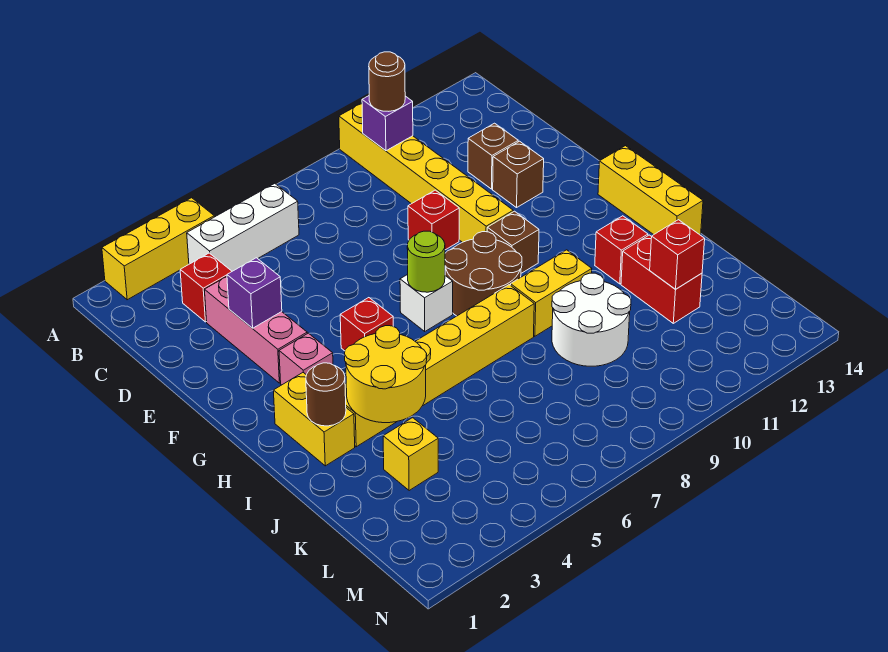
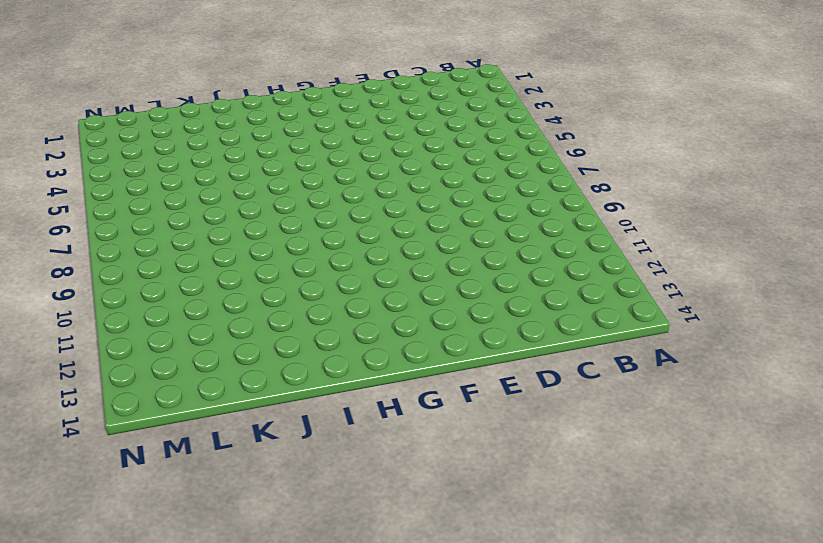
none -> yellow brick A2:A4 level 1
none -> yellow brick A10:F10 level 1
none -> white brick B4:B6 level 1

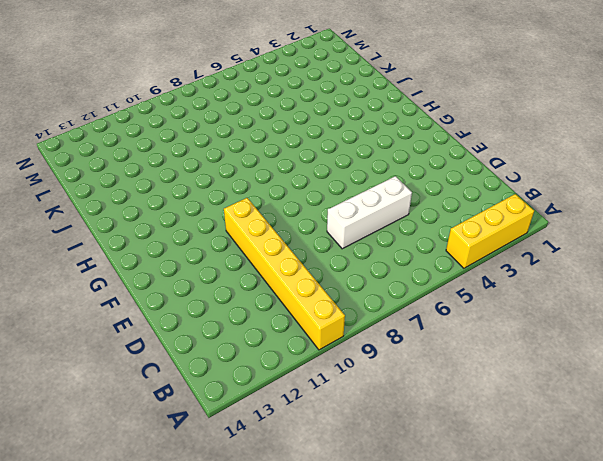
white brick D5:D7 level 1 -> white brick B4:B6 level 1
none -> red brick C3 level 1
none -> pink brick D3:F3 level 1
none -> brown brick D12 level 1

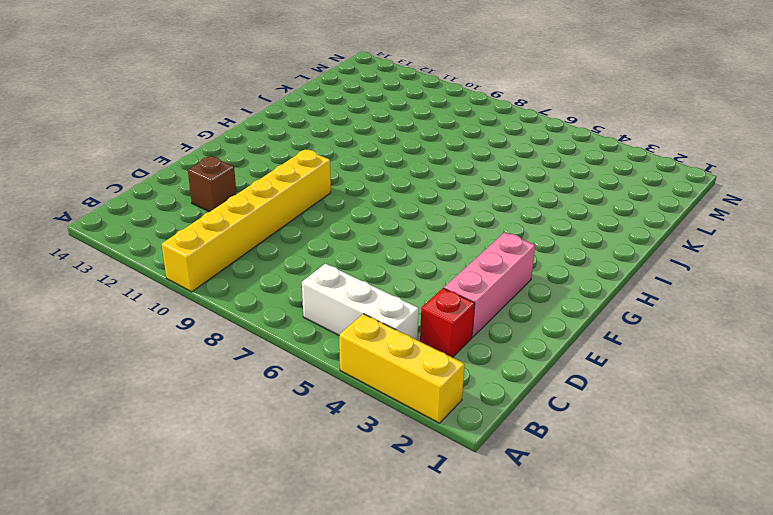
none -> red brick E9 level 1
none -> brown brick E12 level 1
none -> pink brick G3 level 1

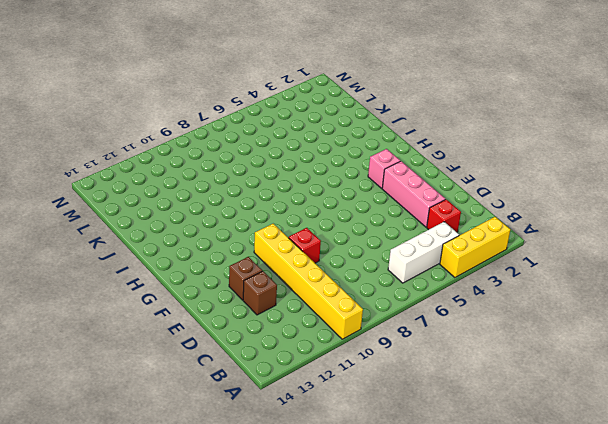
none -> red brick G5 level 1
none -> white brick G7 level 1
none -> brown round brick G8:H9 level 1

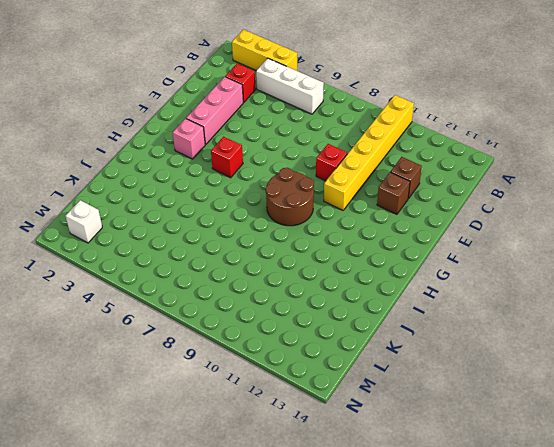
white brick M2 level 1 -> white brick G7 level 1
none -> brown brick G10 level 1
none -> yellow brick G14:I14 level 1
none -> yellow brick H2:I2 level 1

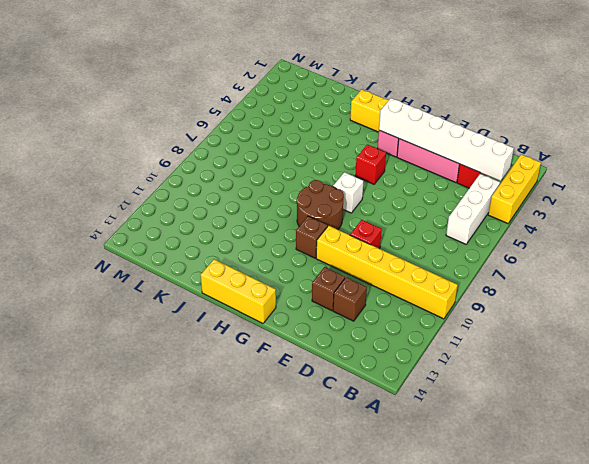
white brick B3:G3 level 2 -> purple brick E3 level 2
none -> yellow brick I3:I8 level 1
none -> yellow brick I9:I10 level 1
none -> red brick I12 level 1

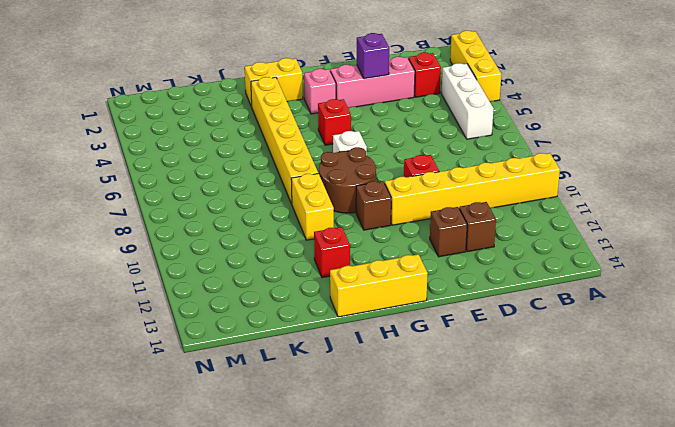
none -> white round brick J9:K10 level 1
none -> red brick J12:K12 level 1
none -> yellow brick K3 level 1

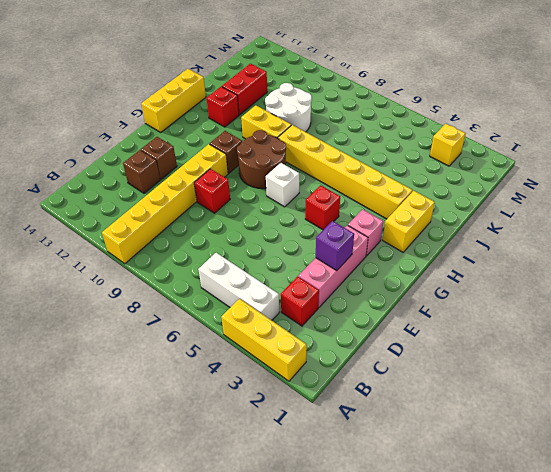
yellow brick M3 level 1 -> yellow brick K3 level 1
none -> purple brick B10 level 2
none -> lime round brick G7 level 2
none -> brown round brick I2 level 2

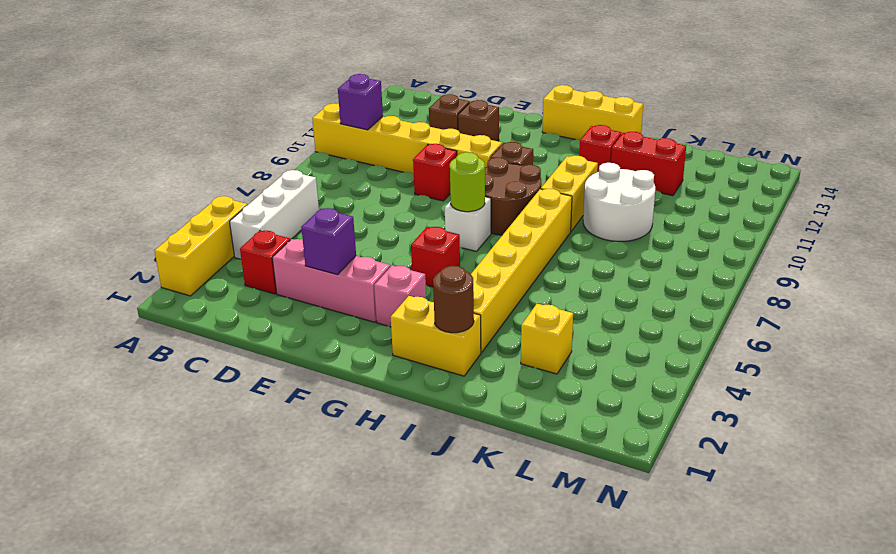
none -> yellow round brick I3:J4 level 2
none -> red brick K12 level 2
none -> brown round brick B10 level 3

